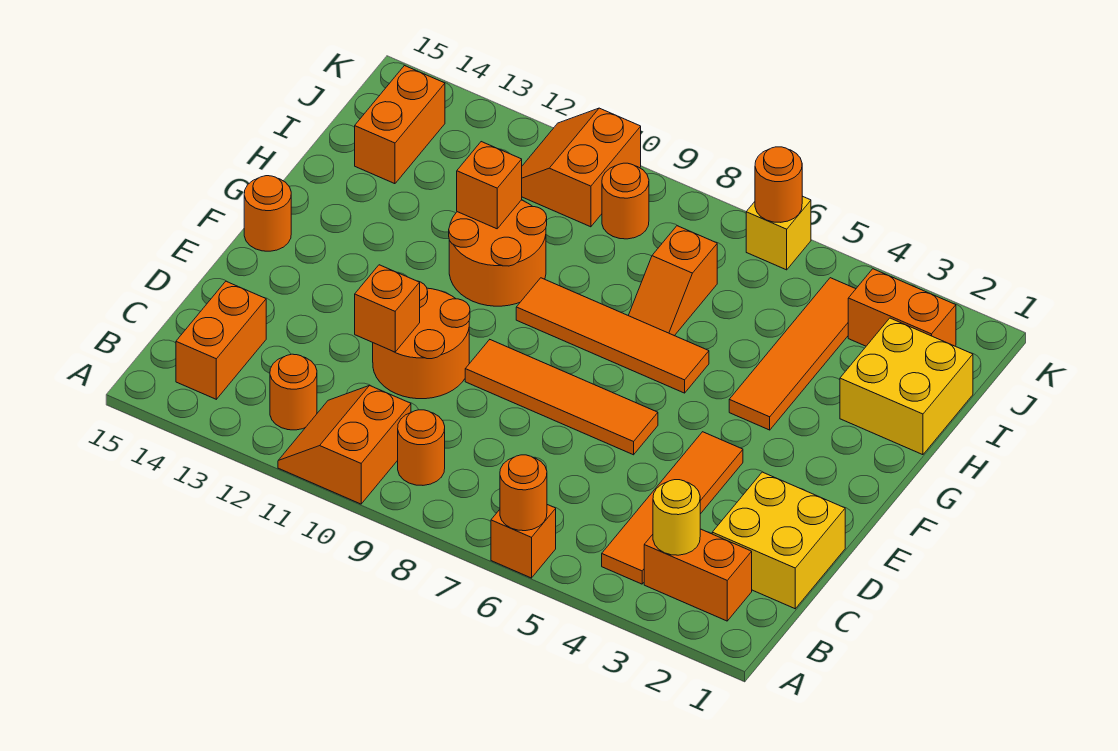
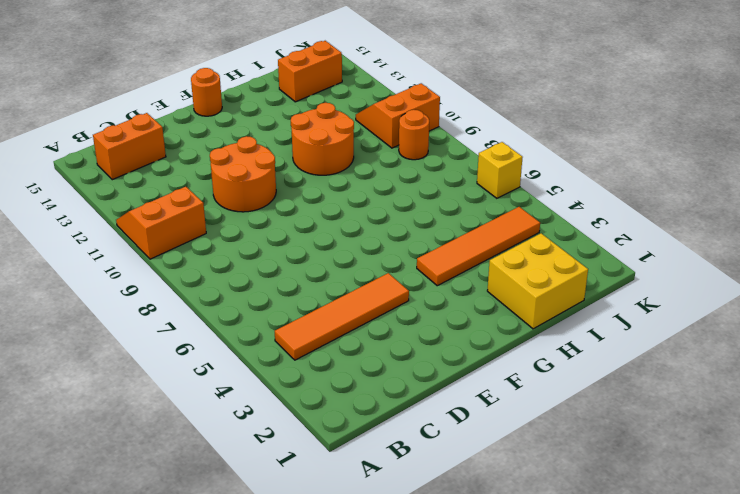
none -> orange brick A6 level 1
none -> orange brick B2:B3 level 1
none -> orange round brick B9 level 1

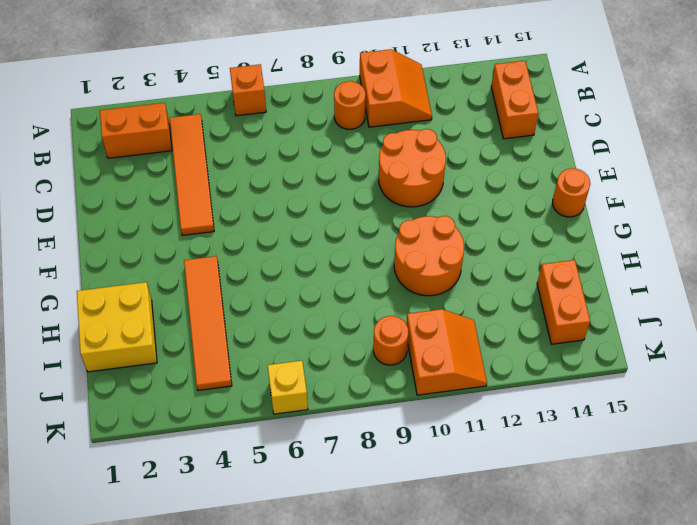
none -> orange round brick B12 level 1
none -> yellow brick C1:D2 level 1
none -> orange tile E6:E9 level 1

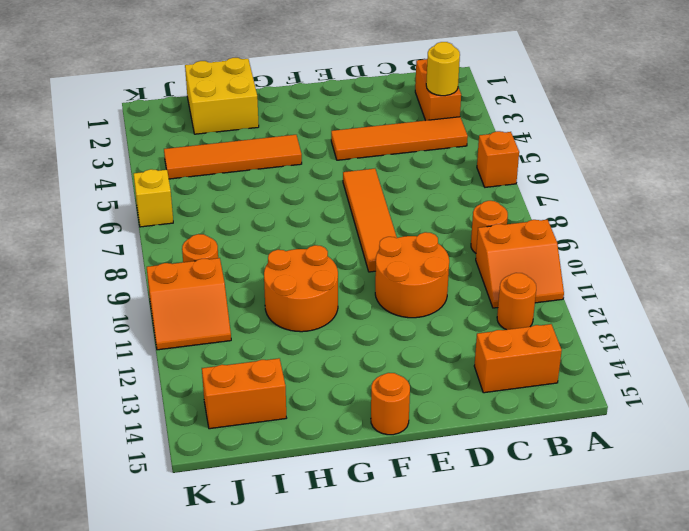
none -> yellow brick C1:D2 level 1
none -> orange tile G6:G9 level 1
none -> orange slope H7:I7 level 1 top I

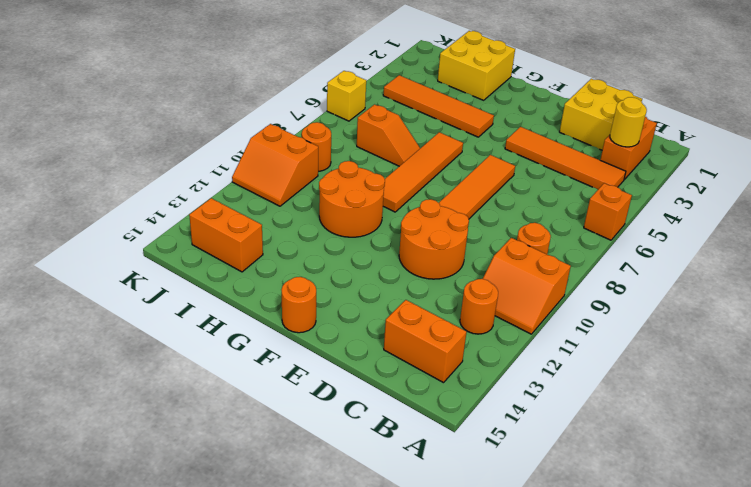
none -> orange brick J2:J3 level 1
none -> orange round brick A6 level 2
none -> orange brick D11 level 2

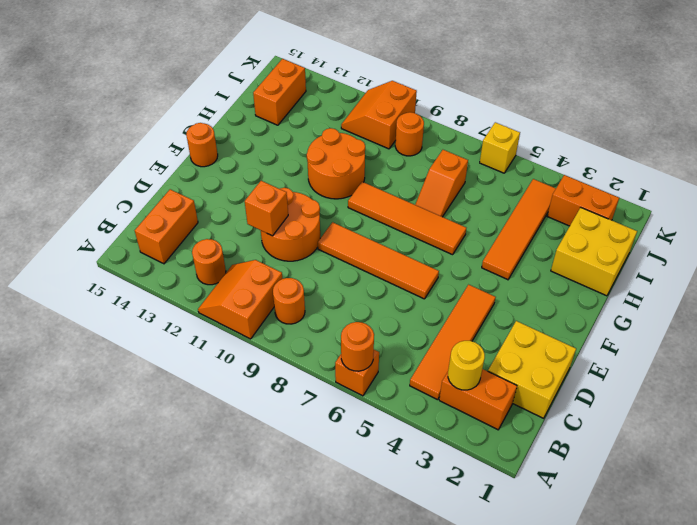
none -> orange brick H11 level 2
none -> orange round brick K6 level 2

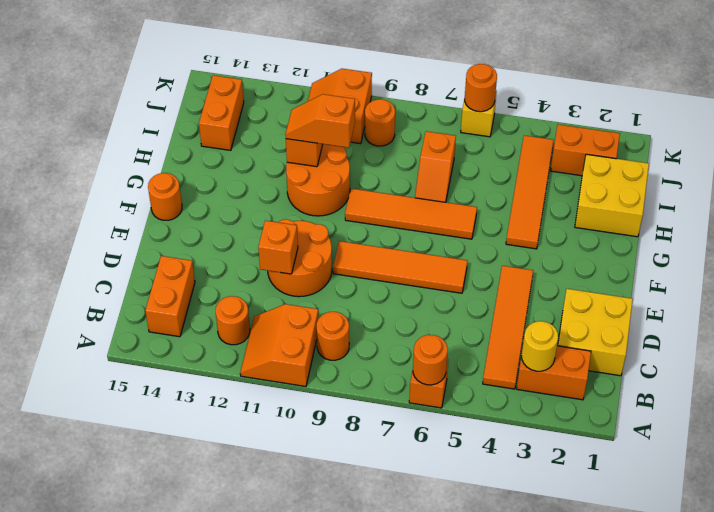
orange slope H10:H11 level 3 top 10 -> none

